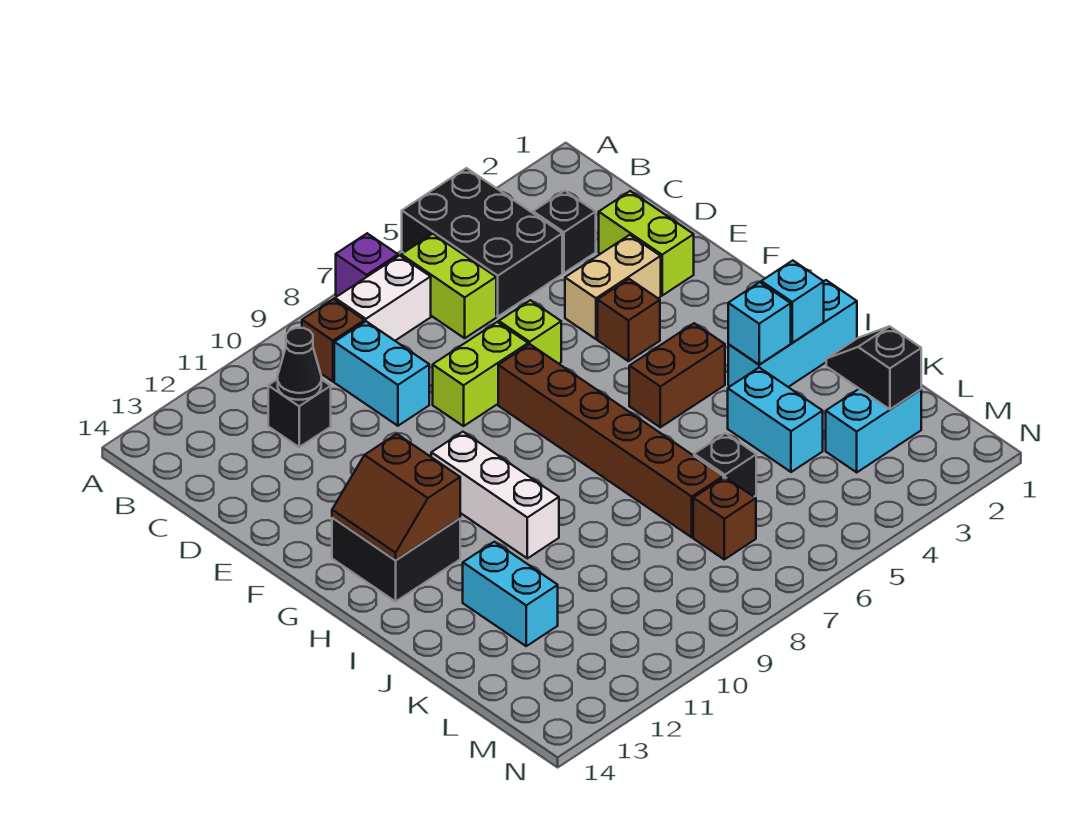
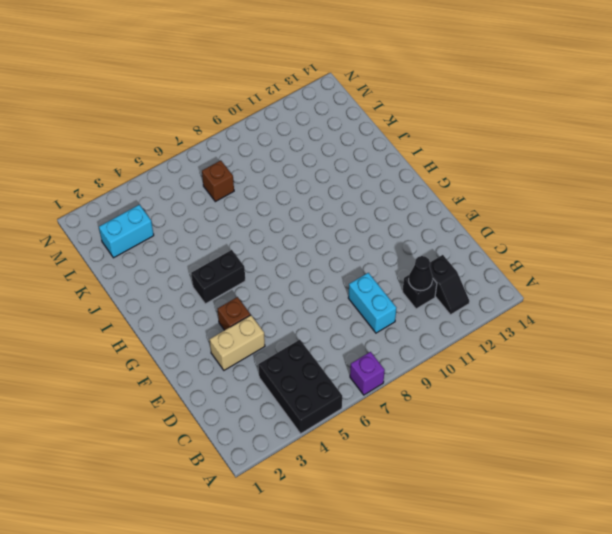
black slope B12:C12 level 1 top C -> black slope K2:L2 level 2 top L
black brick H4:H5 level 1 -> brown brick H4:H5 level 1
none -> lime brick B6:C6 level 1
none -> white brick B7:B8 level 1
none -> brown brick B9 level 1

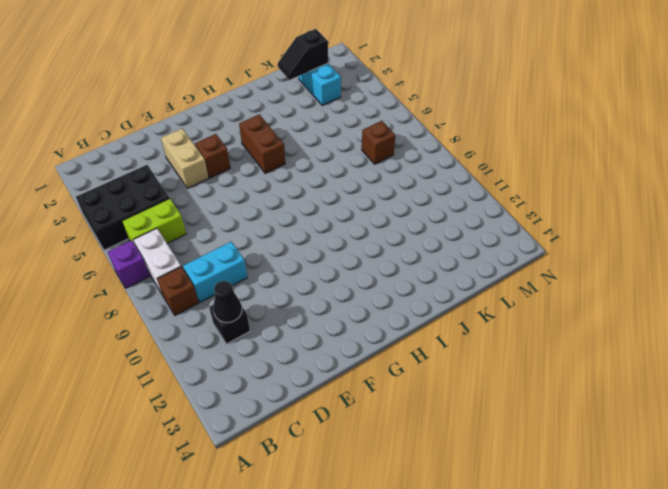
none -> black brick C3 level 1
none -> lime brick D2:E2 level 1
none -> lime brick E6 level 1

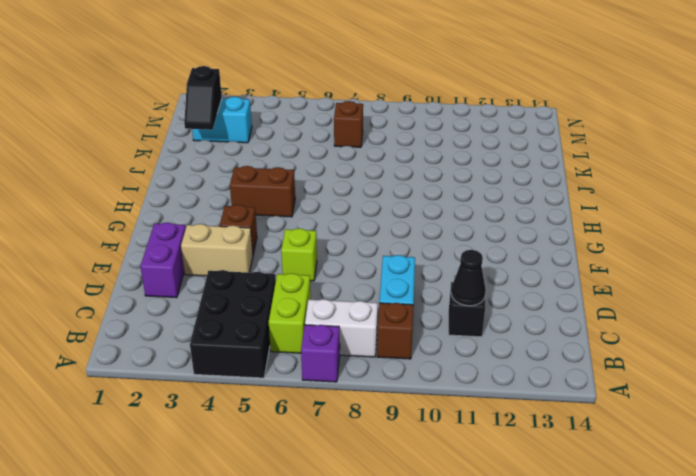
purple brick D2:E2 level 1 -> lime brick D2:E2 level 1
none -> black brick C3 level 1
none -> lime brick E7:E8 level 1
none -> brown brick F7:K7 level 1

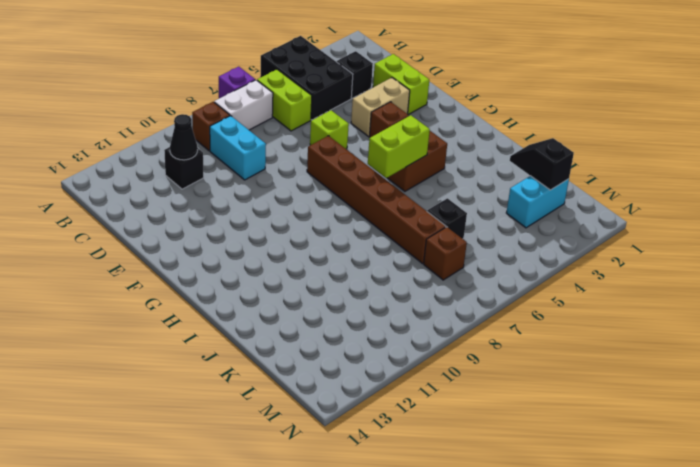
lime brick H5:H6 level 2 -> lime brick E7:E8 level 1
none -> white brick G10:I10 level 1
none -> black brick G12:H13 level 1
none -> cyan brick I1:I3 level 1

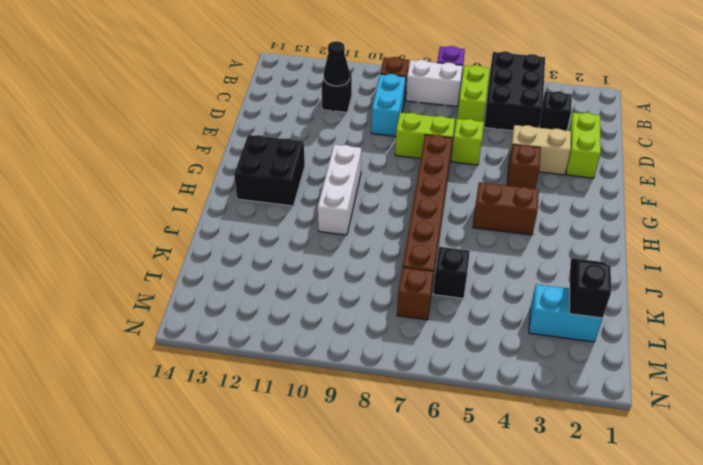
none -> cyan brick I1:I3 level 1
none -> cyan brick J4:K4 level 1
none -> cyan brick J12:K12 level 1

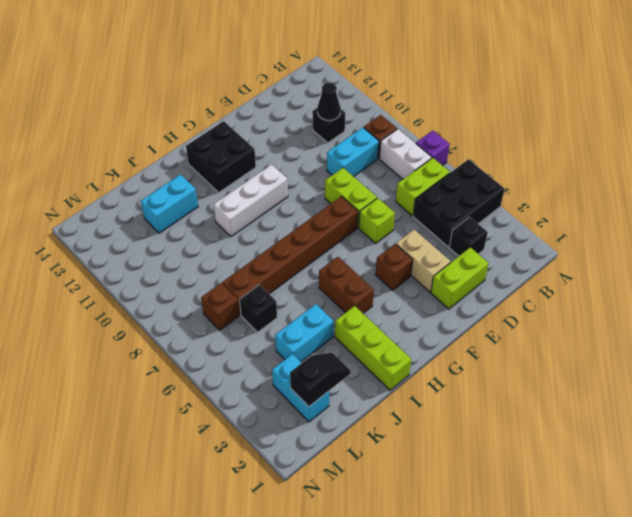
lime brick I1:I3 level 1 -> cyan brick I1:I3 level 1
none -> brown slope G12:H13 level 2 top 12
none -> cyan brick I2 level 2
none -> cyan brick I3 level 2

